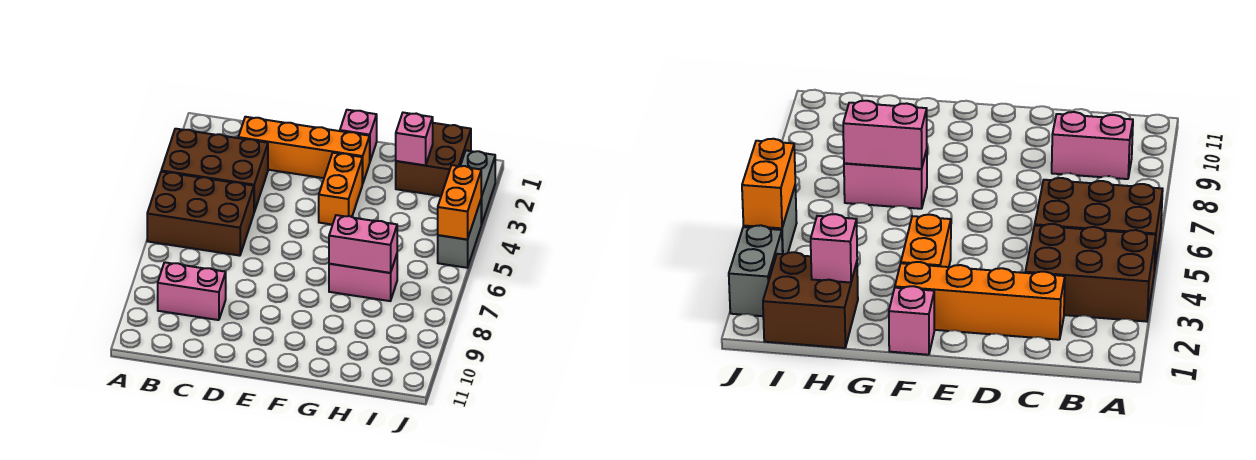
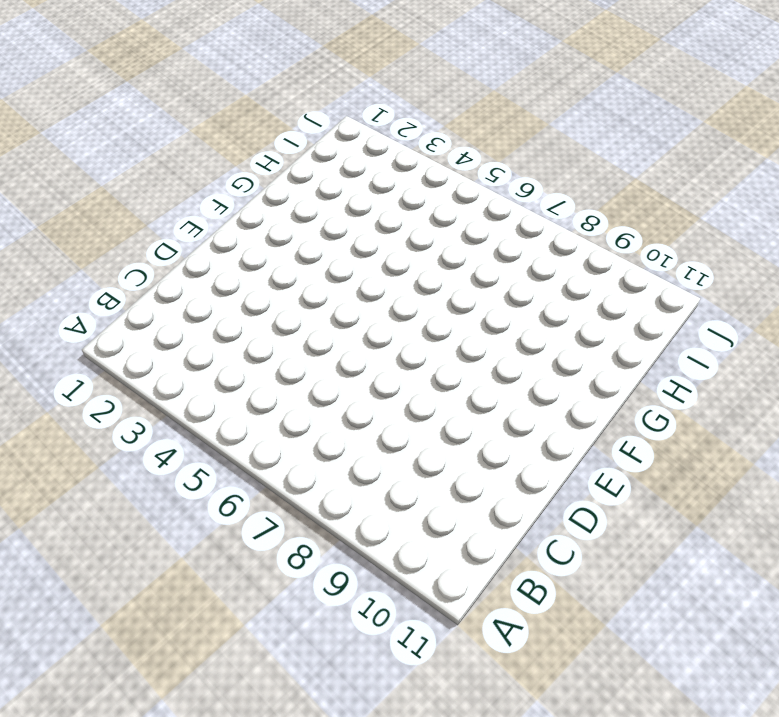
none -> brown brick A3:C4 level 1
none -> brown brick A5:C6 level 1
none -> pink brick B9:C9 level 1

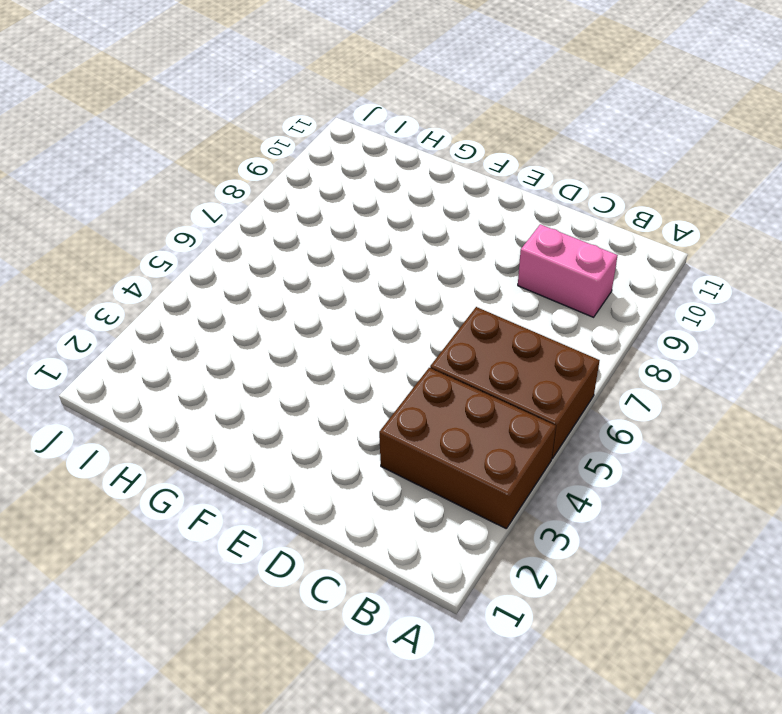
none -> orange brick C2:F2 level 1
none -> pink brick F1 level 1
none -> orange brick F3:F4 level 1

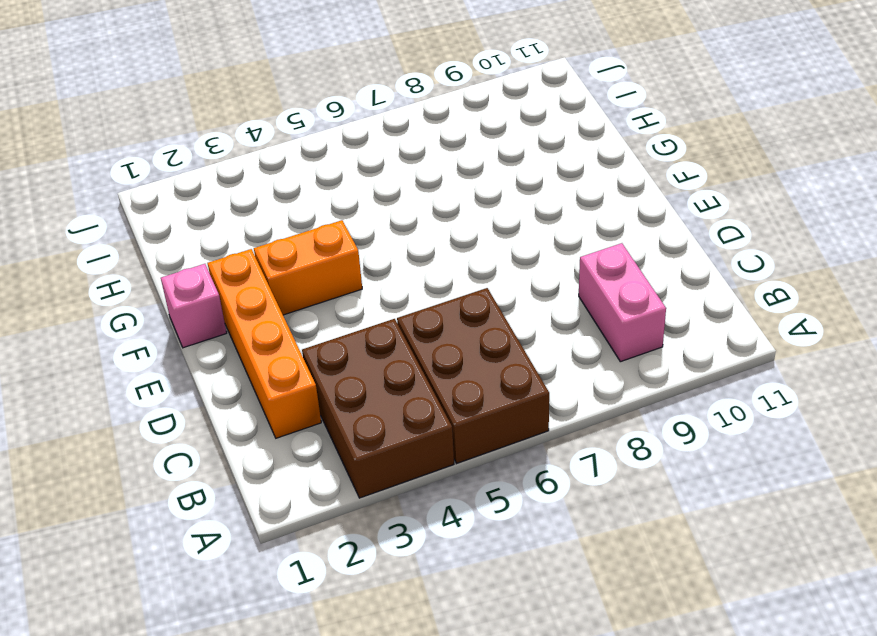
none -> pink brick G7:H7 level 1
none -> brown brick H1:I2 level 1
none -> grey brick J2:J3 level 1

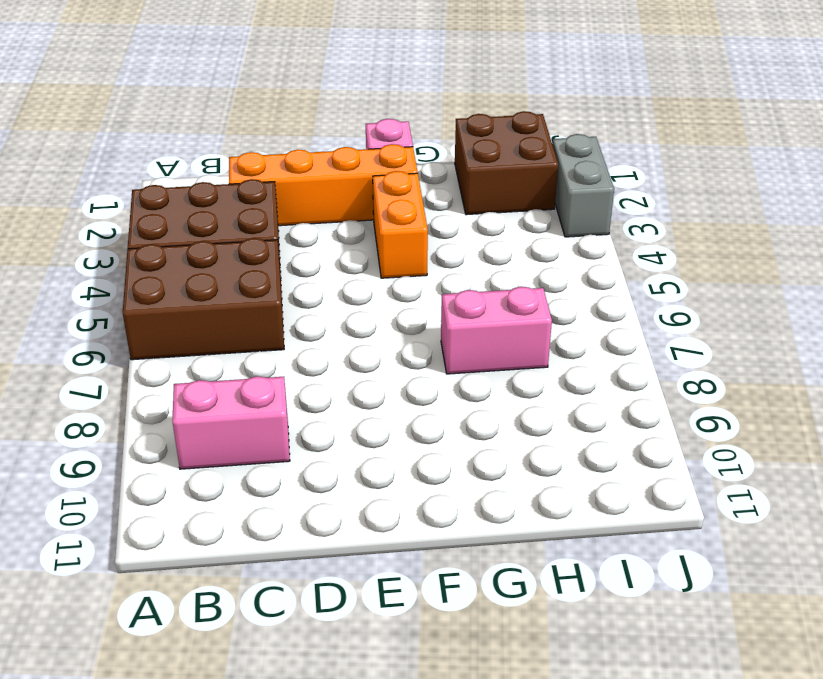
none -> grey brick J4:J5 level 1
none -> pink brick G7:H7 level 2
none -> pink brick H2 level 2

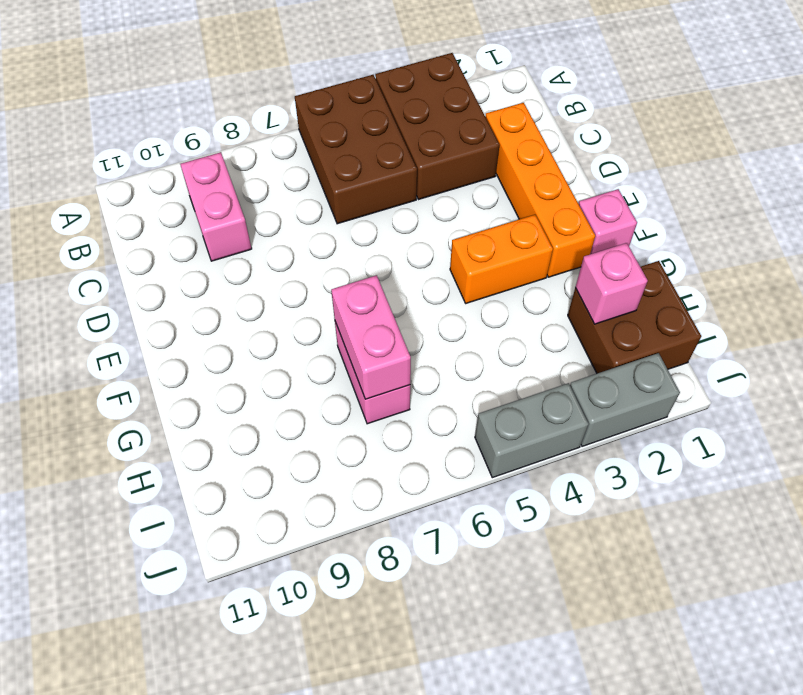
none -> orange brick J4:J5 level 2

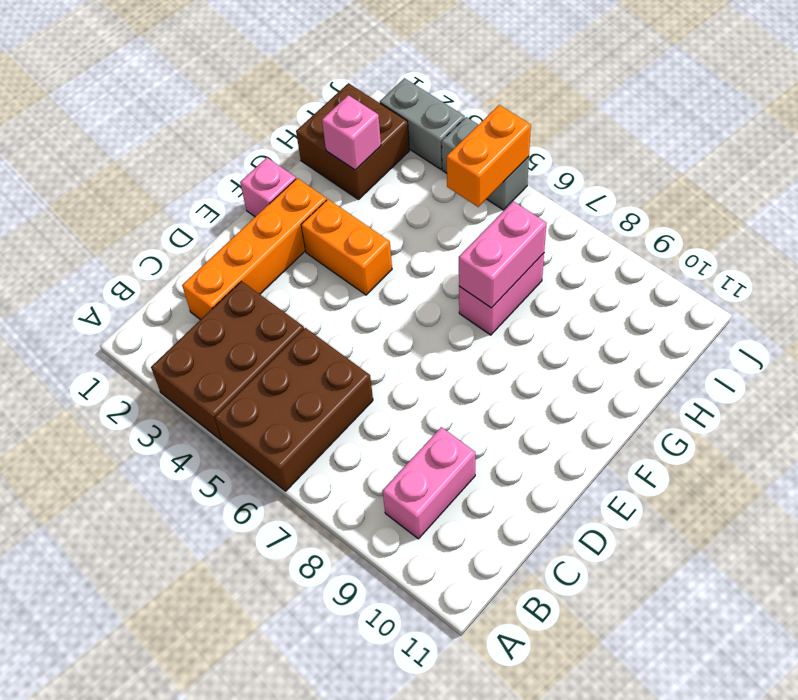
orange brick I5:J5 level 2 -> orange brick J4:J5 level 2

